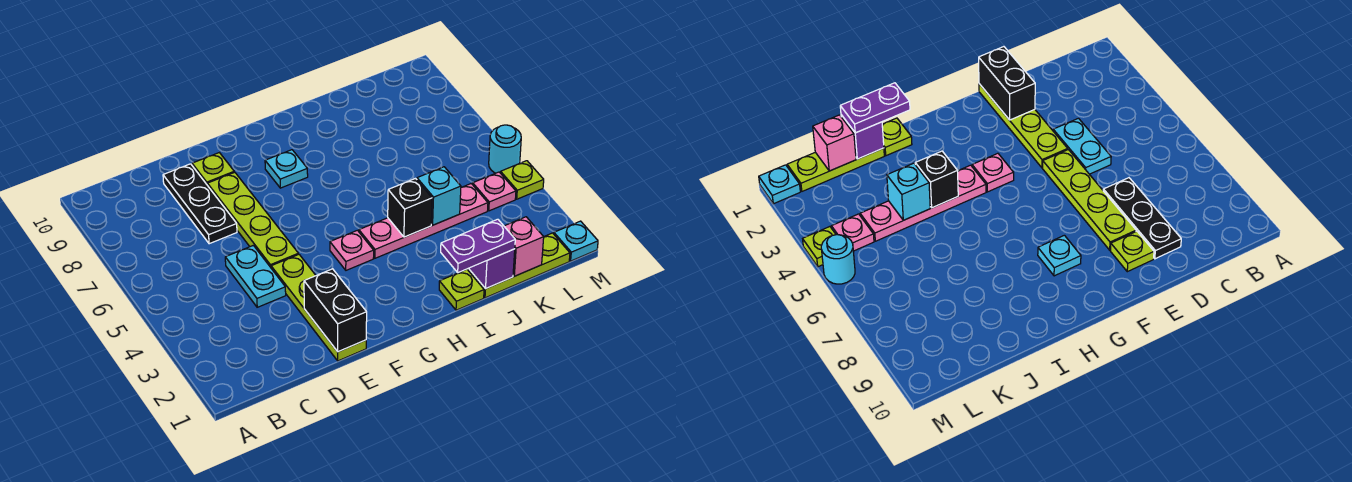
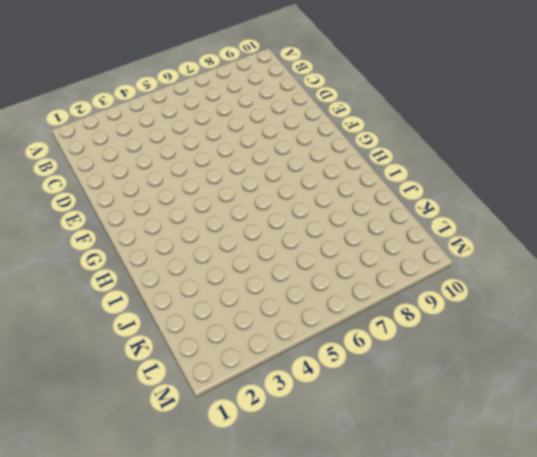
none -> cyan plate D4:D5 level 1
none -> black plate D7:D9 level 1
none -> lime plate E1:E4 level 1

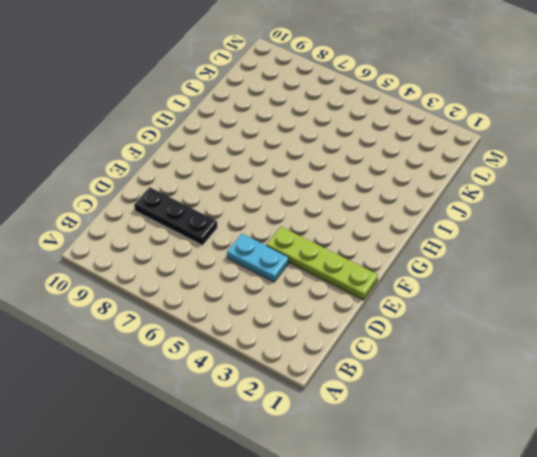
none -> lime plate E5:E8 level 1
none -> lime plate E9 level 1
none -> pink plate G4 level 1

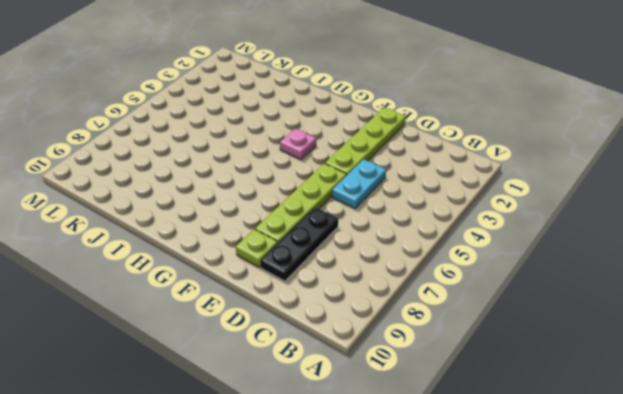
none -> cyan plate G8 level 1
none -> pink plate H4:K4 level 1
none -> lime plate I1 level 1

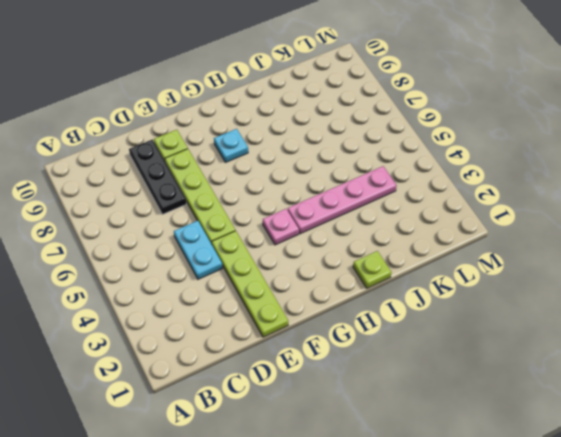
none -> lime plate J1:L1 level 1
none -> pink plate L4 level 1
none -> cyan plate M1 level 1

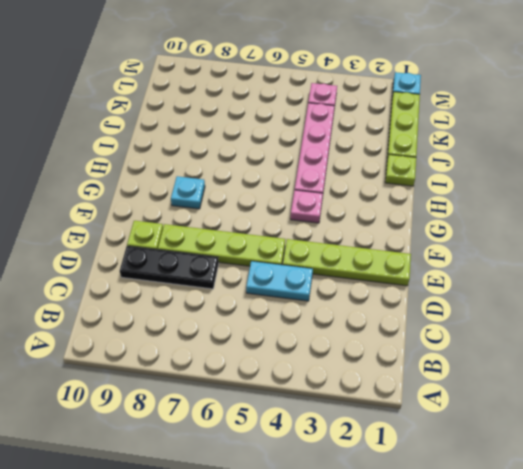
none -> lime plate M4 level 1
none -> cyan round brick M5 level 1
none -> black brick E1:E2 level 2

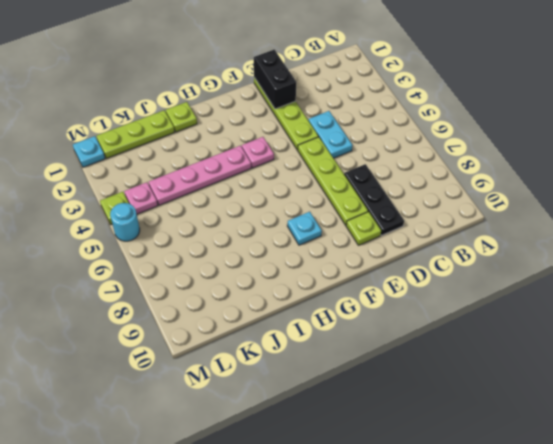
none -> black brick I4 level 2
none -> purple brick J1 level 2
none -> cyan brick J4 level 2

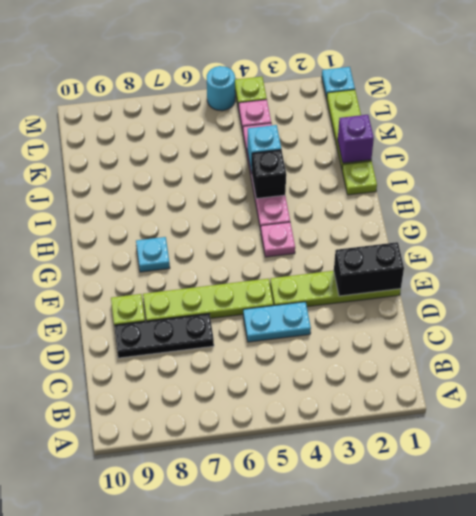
none -> pink brick K1 level 2
none -> purple plate I1:J1 level 3

